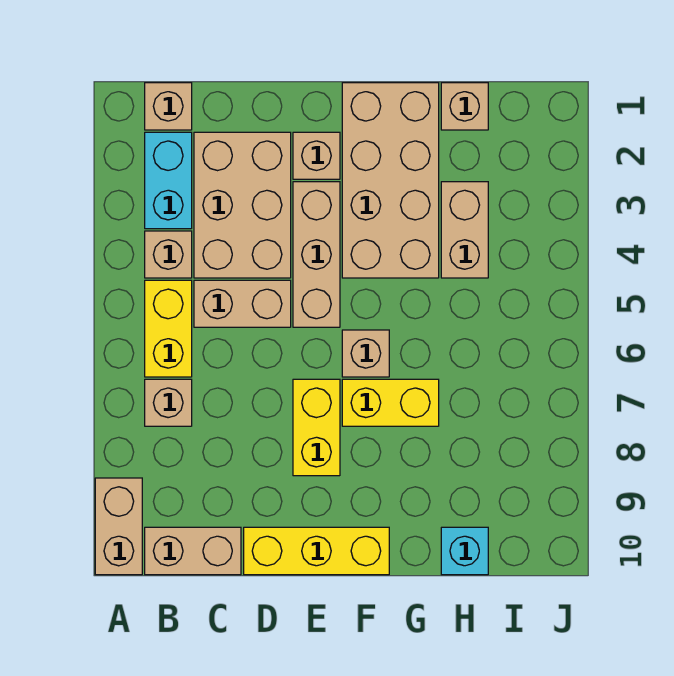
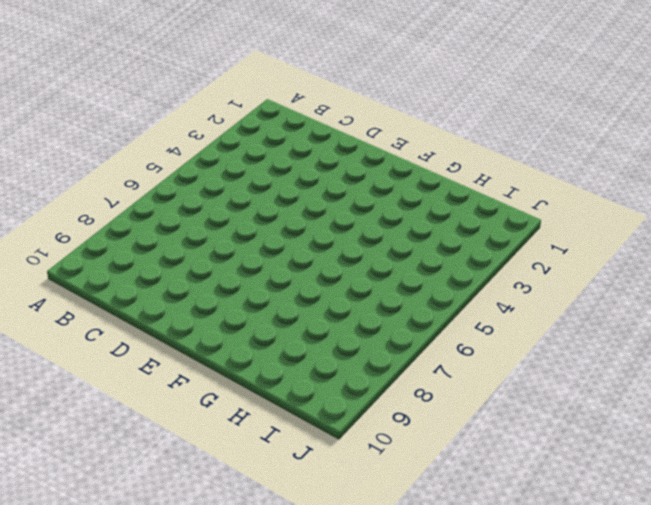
none -> tan brick A9:A10 level 1
none -> tan brick B1 level 1
none -> cyan brick B2:B3 level 1

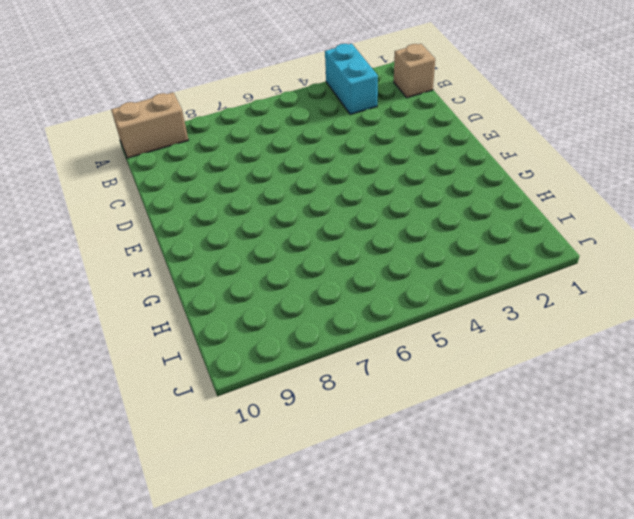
cyan brick A3:B3 level 1 -> cyan brick B2:B3 level 1
none -> tan brick B4 level 1
none -> yellow brick B5:B6 level 1
none -> tan brick B7 level 1

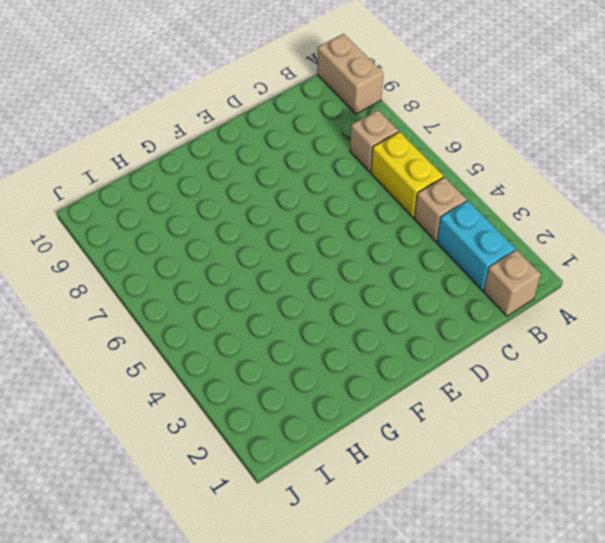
none -> tan brick B10:C10 level 1
none -> tan brick C2:D4 level 1
none -> tan brick C5:D5 level 1

